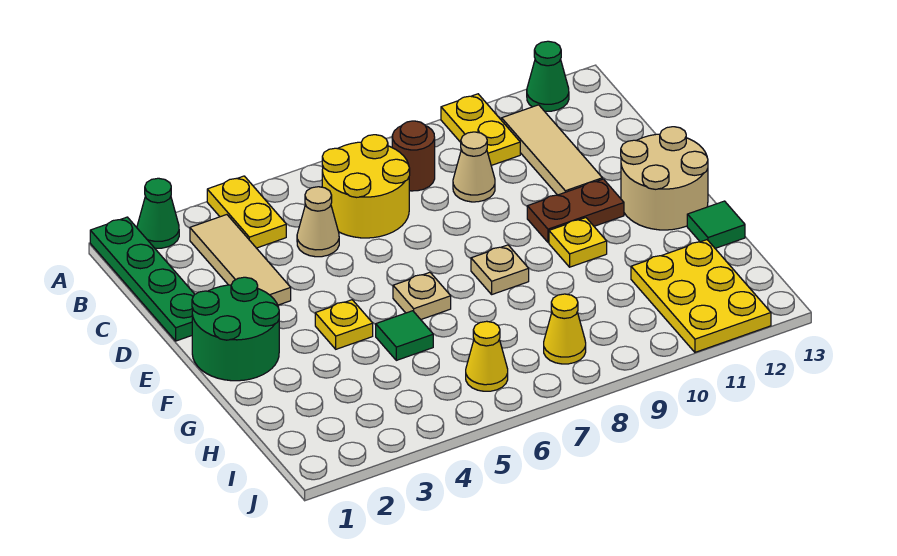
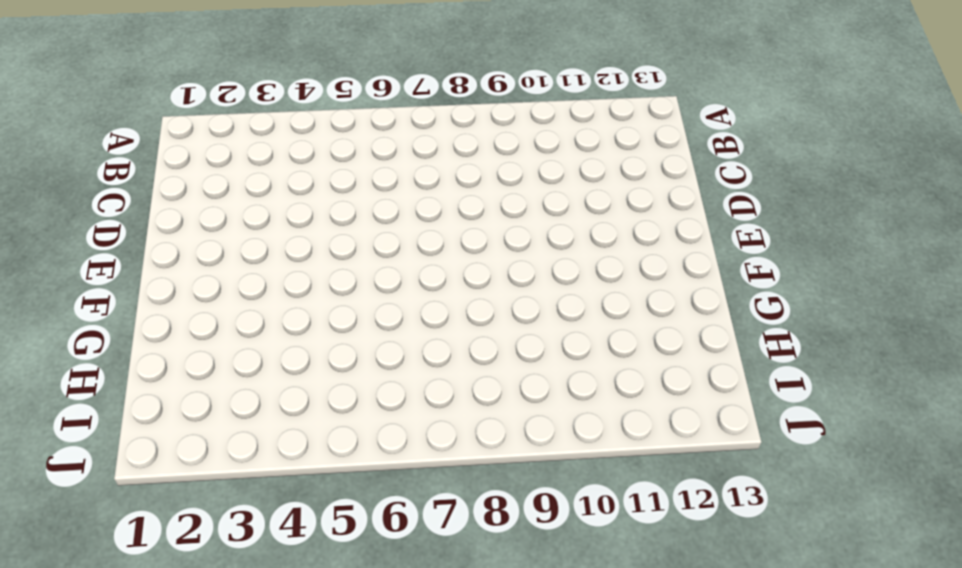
none -> green plate A1:D1 level 1
none -> green cone A2 level 1
none -> yellow plate A4:B4 level 1

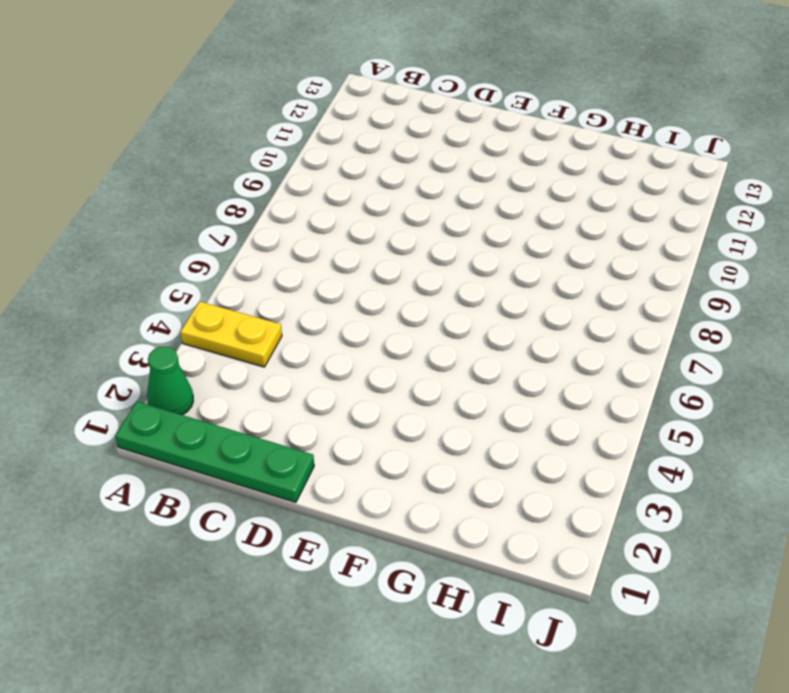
none -> yellow plate A10:B10 level 1
none -> green cone A12 level 1
none -> tan tile B3:D3 level 1

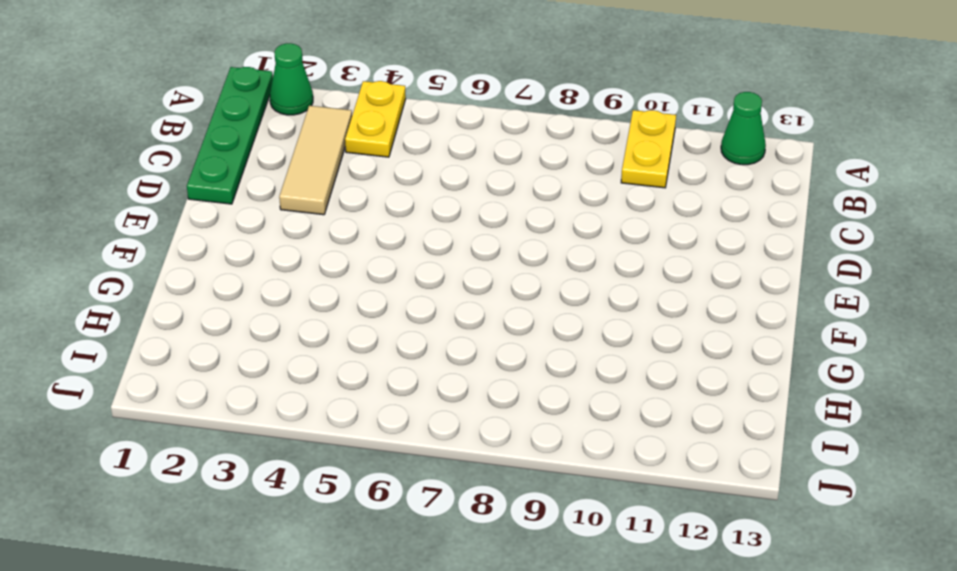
none -> yellow round brick B6:C7 level 1
none -> brown round brick B8 level 1
none -> tan tile B11:D11 level 1

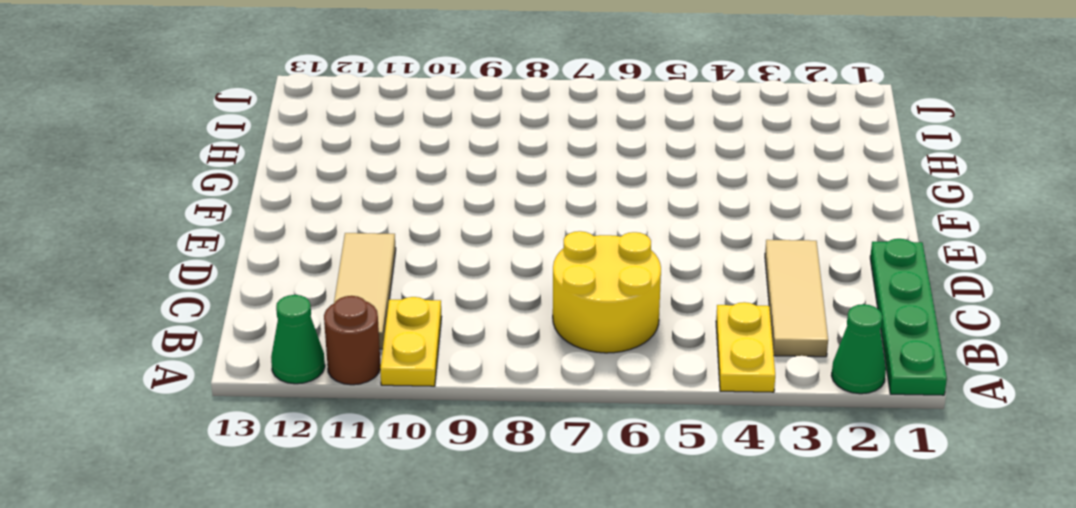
brown round brick A11 level 1 -> brown round brick B8 level 1
none -> tan cone C5 level 1
none -> tan cone C9 level 1
none -> green round brick E1:F2 level 1

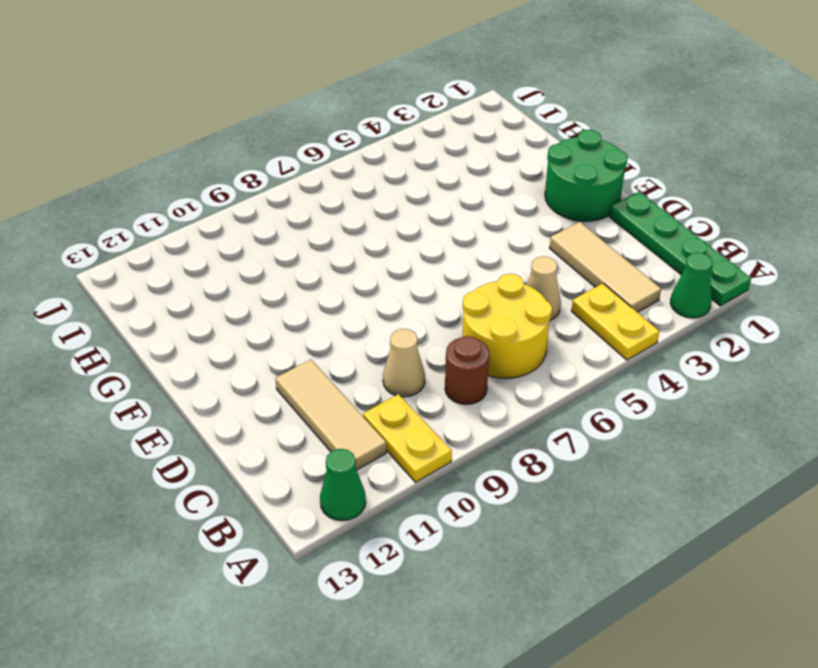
none -> brown plate E10:E11 level 1
none -> tan round brick E12:F13 level 1
none -> yellow plate F4 level 1

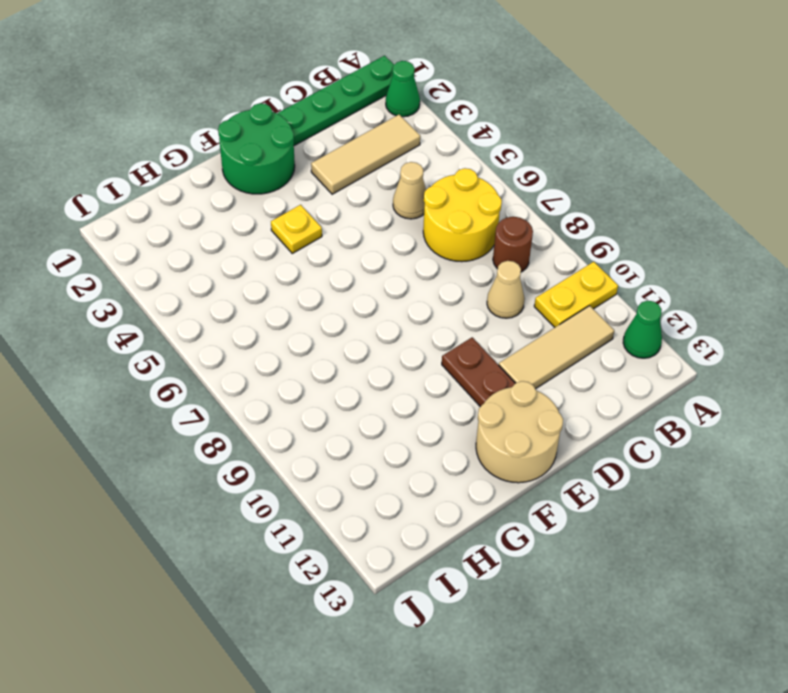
none -> yellow plate A4:B4 level 1
none -> tan plate F6 level 1
none -> tan plate F8 level 1

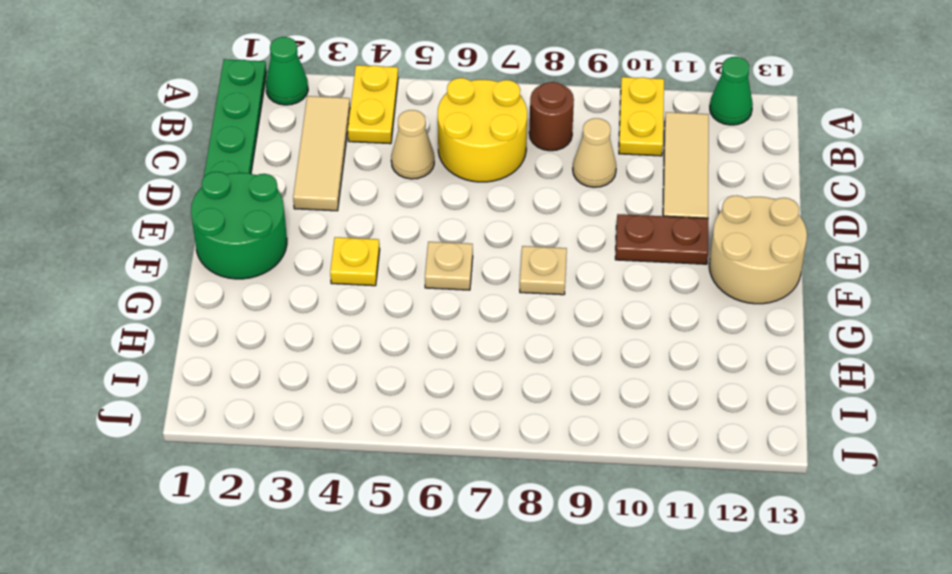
none -> yellow plate F10 level 1
none -> green tile G5 level 1
none -> green tile G13 level 1

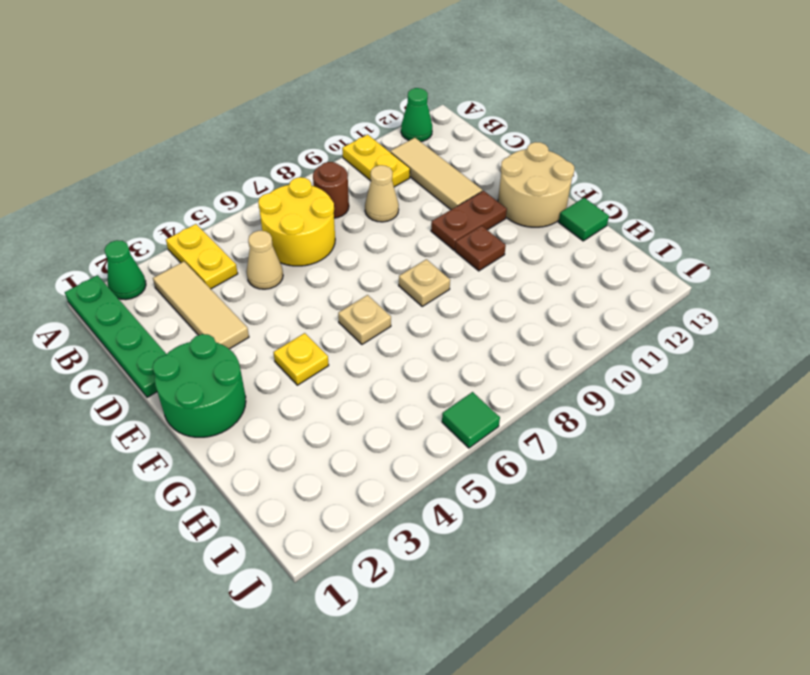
brown plate F10 level 1 -> yellow plate F10 level 1
green tile J6 level 1 -> green tile G5 level 1
none -> yellow plate H11:J12 level 1
none -> yellow cone I6 level 1
none -> yellow cone I8 level 1

